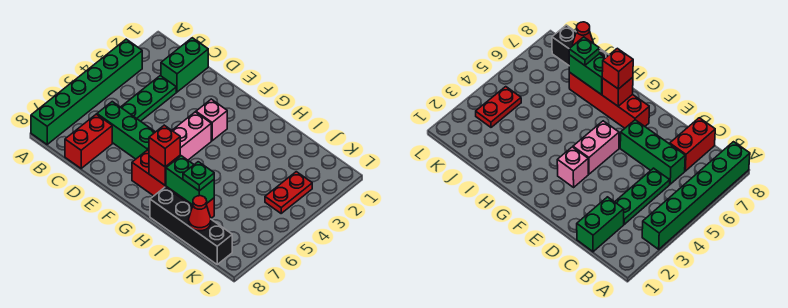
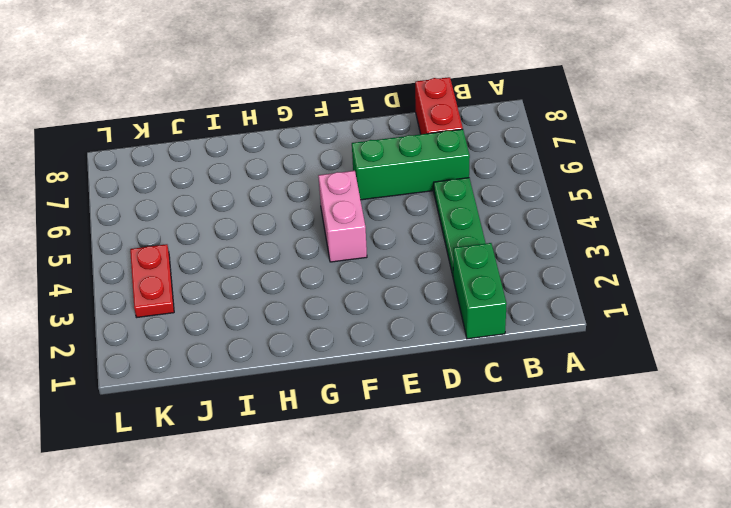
none -> green brick A3:A8 level 1
none -> pink brick F3 level 1
none -> red brick F7:I7 level 1

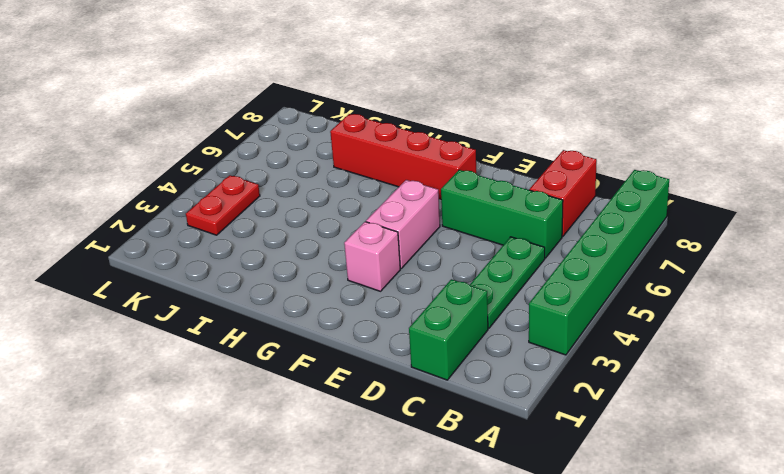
none -> black brick H8:K8 level 1
none -> red brick G7 level 2
none -> green brick H7:I7 level 2

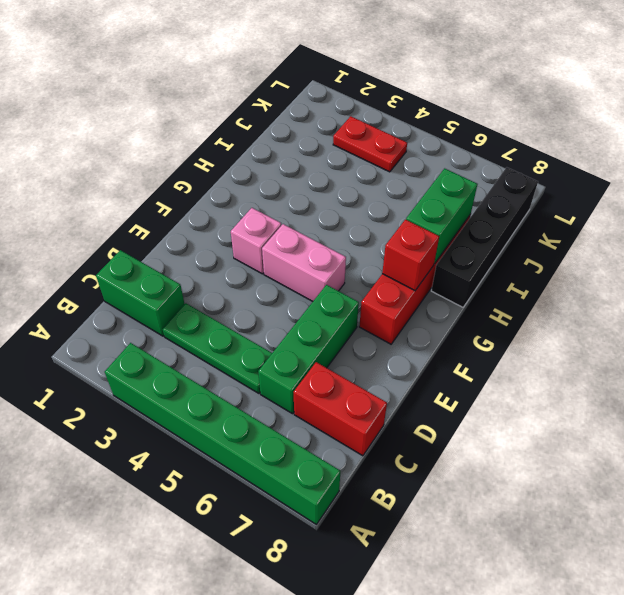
none -> red cone J8 level 2
none -> red brick G7 level 3
none -> green plate I7 level 3

